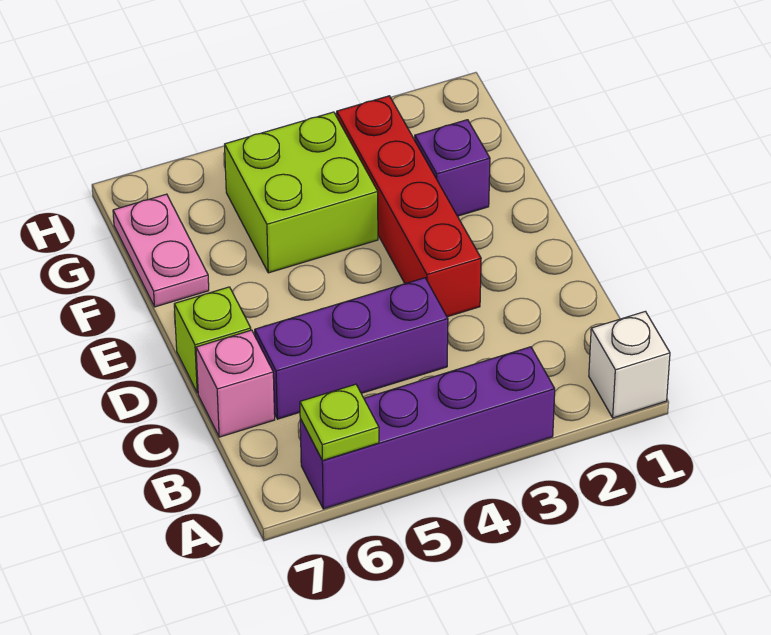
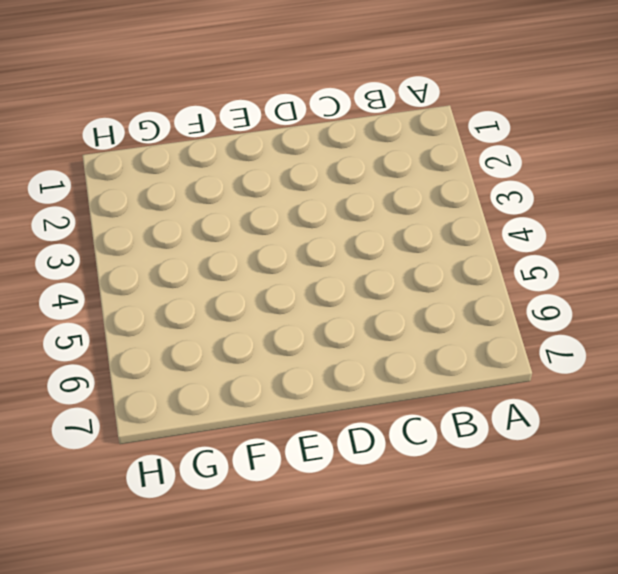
none -> white brick A1 level 1
none -> purple brick A3:A6 level 1

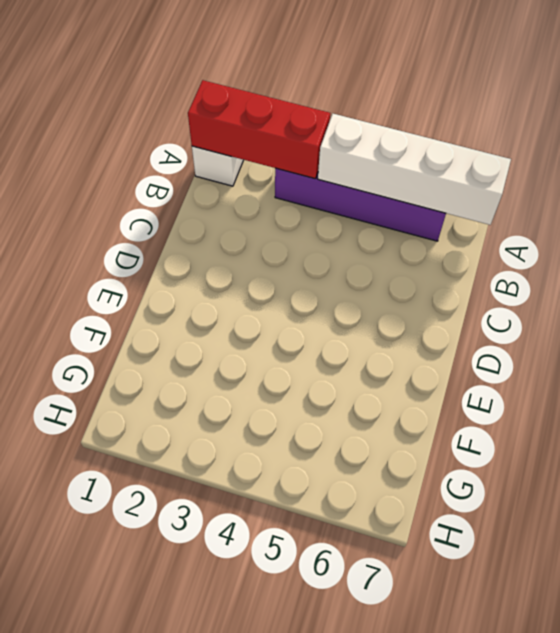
red brick A1:A3 level 2 -> none
white brick A4:A7 level 2 -> lime plate A6 level 2
none -> purple brick C4:C6 level 1
none -> pink brick C7 level 1

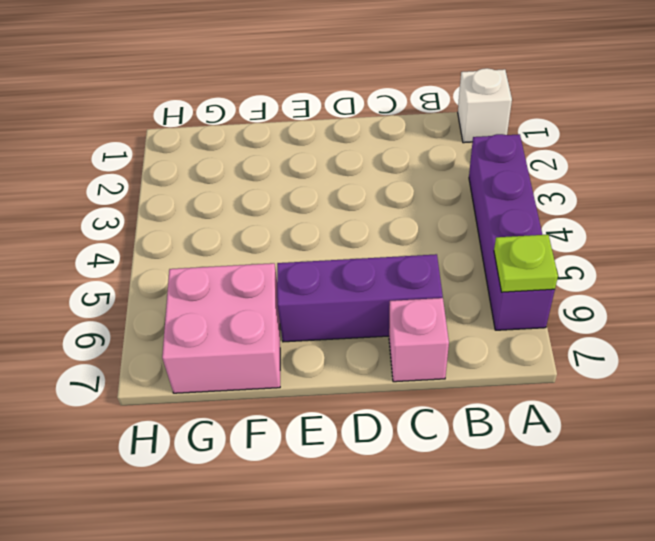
purple brick C6:E6 level 1 -> purple brick C4:C6 level 1
pink brick F6:G7 level 1 -> pink plate F7:G7 level 1
none -> red brick D3:G3 level 1
none -> lime brick D7 level 1

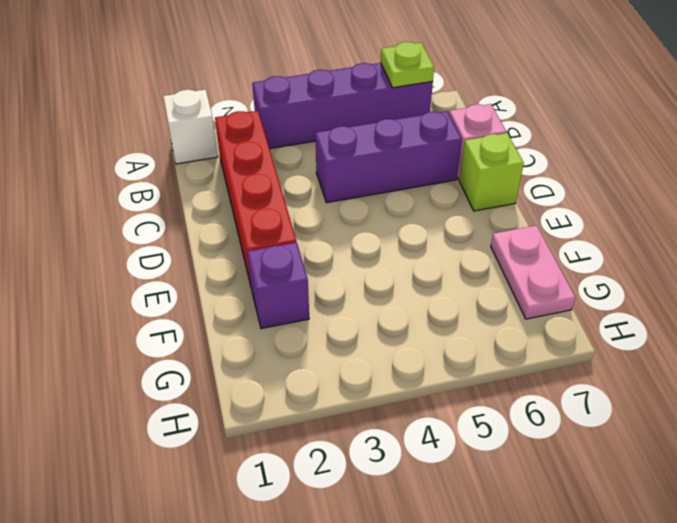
red brick B2:E2 level 1 -> red brick D3:G3 level 1
none -> lime brick F4:G5 level 1

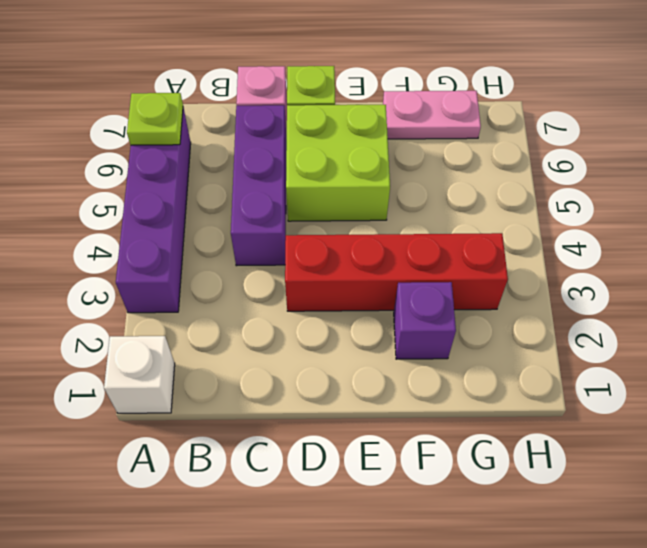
lime brick D5:E6 level 1 -> lime brick F4:G5 level 1

